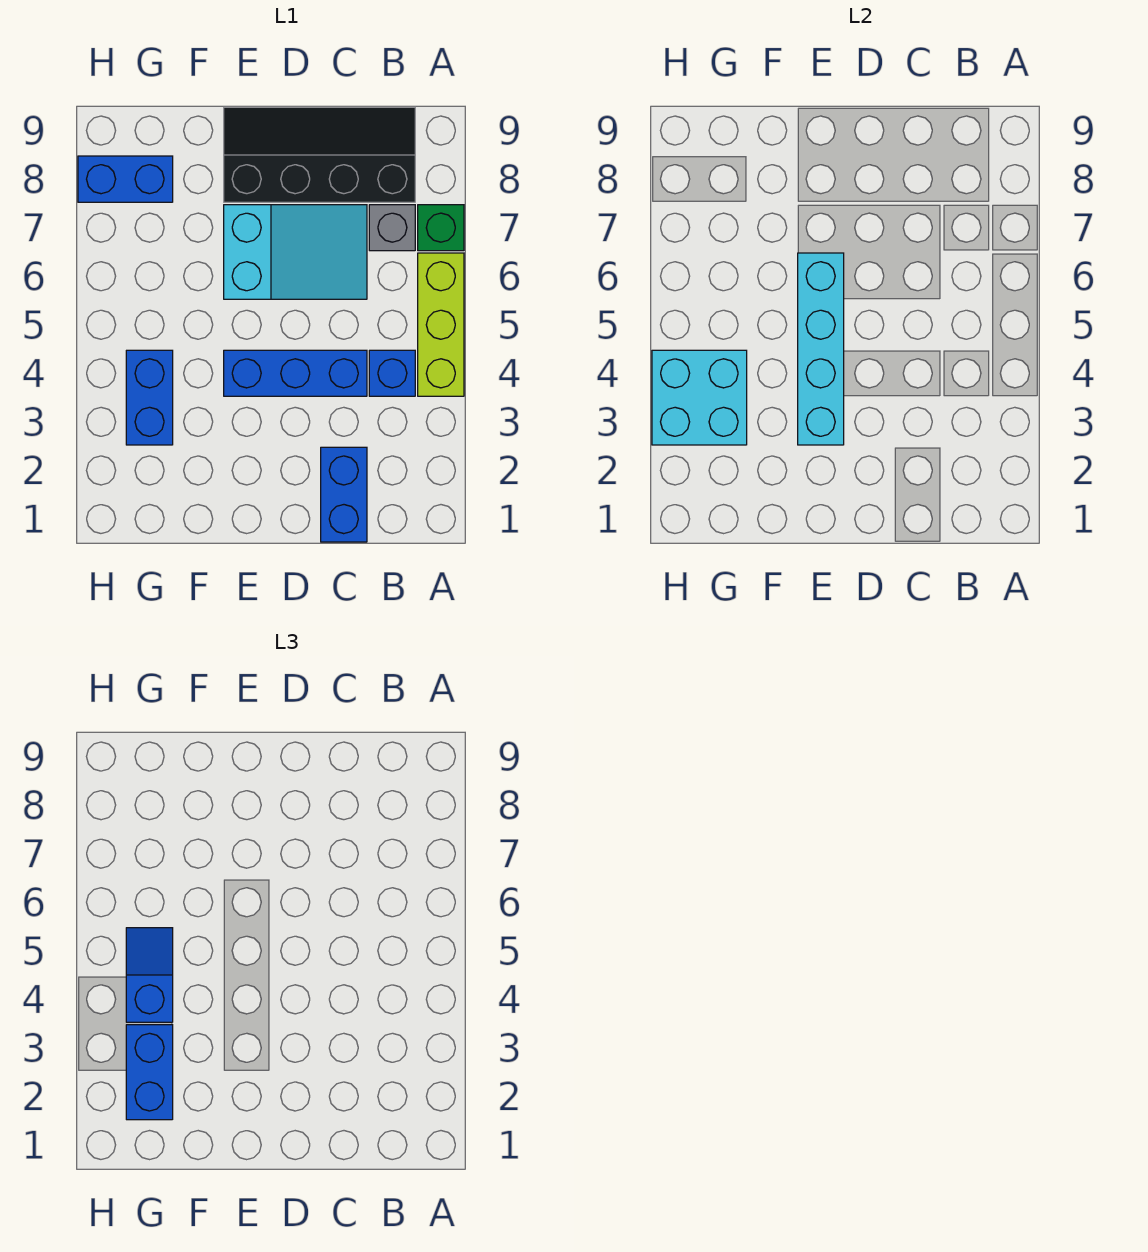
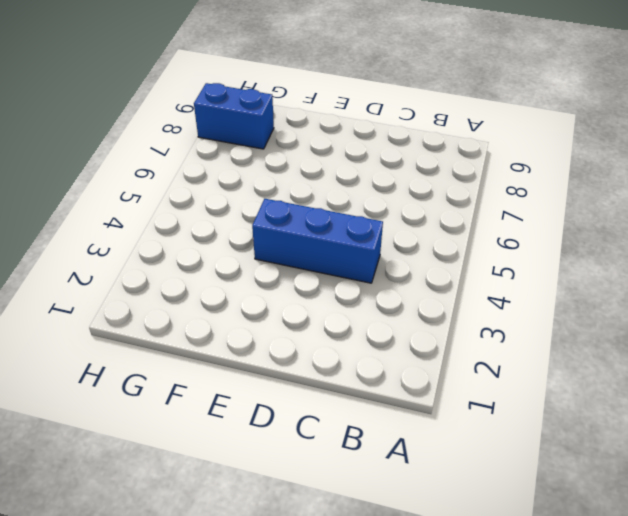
none -> lime brick A4:A6 level 1
none -> green brick A7 level 1
none -> blue brick B4 level 1

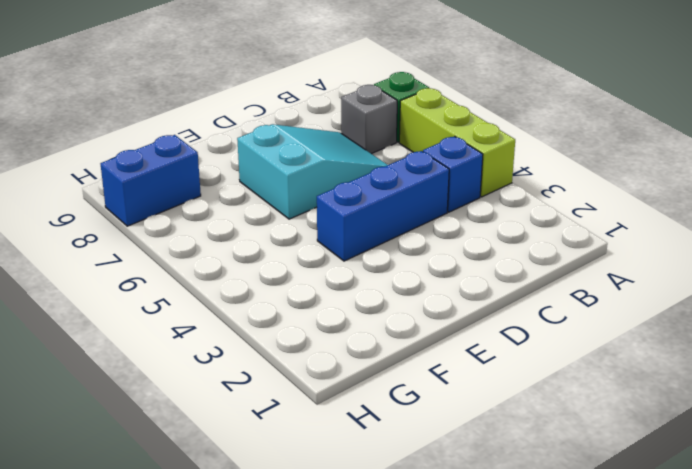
none -> black slope B8:E9 level 1 top 8
none -> blue brick C1:C2 level 1
none -> blue brick G3:G4 level 1

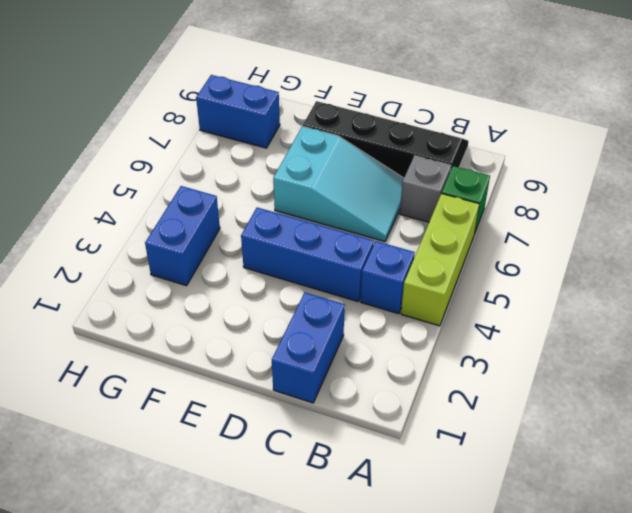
none -> cyan brick E3:E6 level 2
none -> cyan brick G3:H4 level 2
none -> blue brick G2:G3 level 3

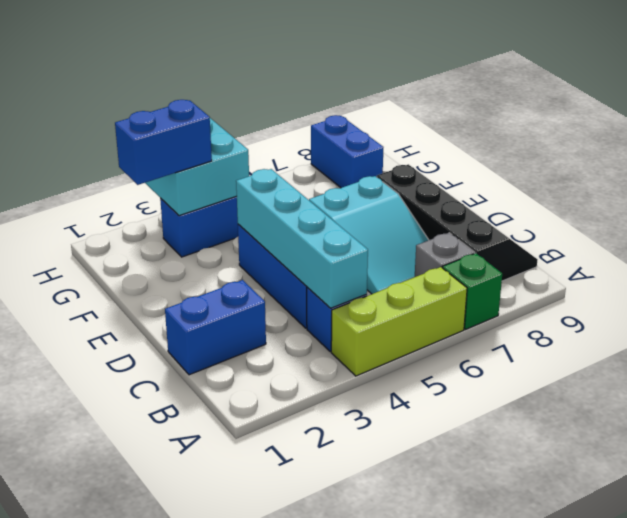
cyan brick B4:E4 level 2 -> cyan brick E3:E6 level 2
none -> blue slope G4:G5 level 3 top 4

